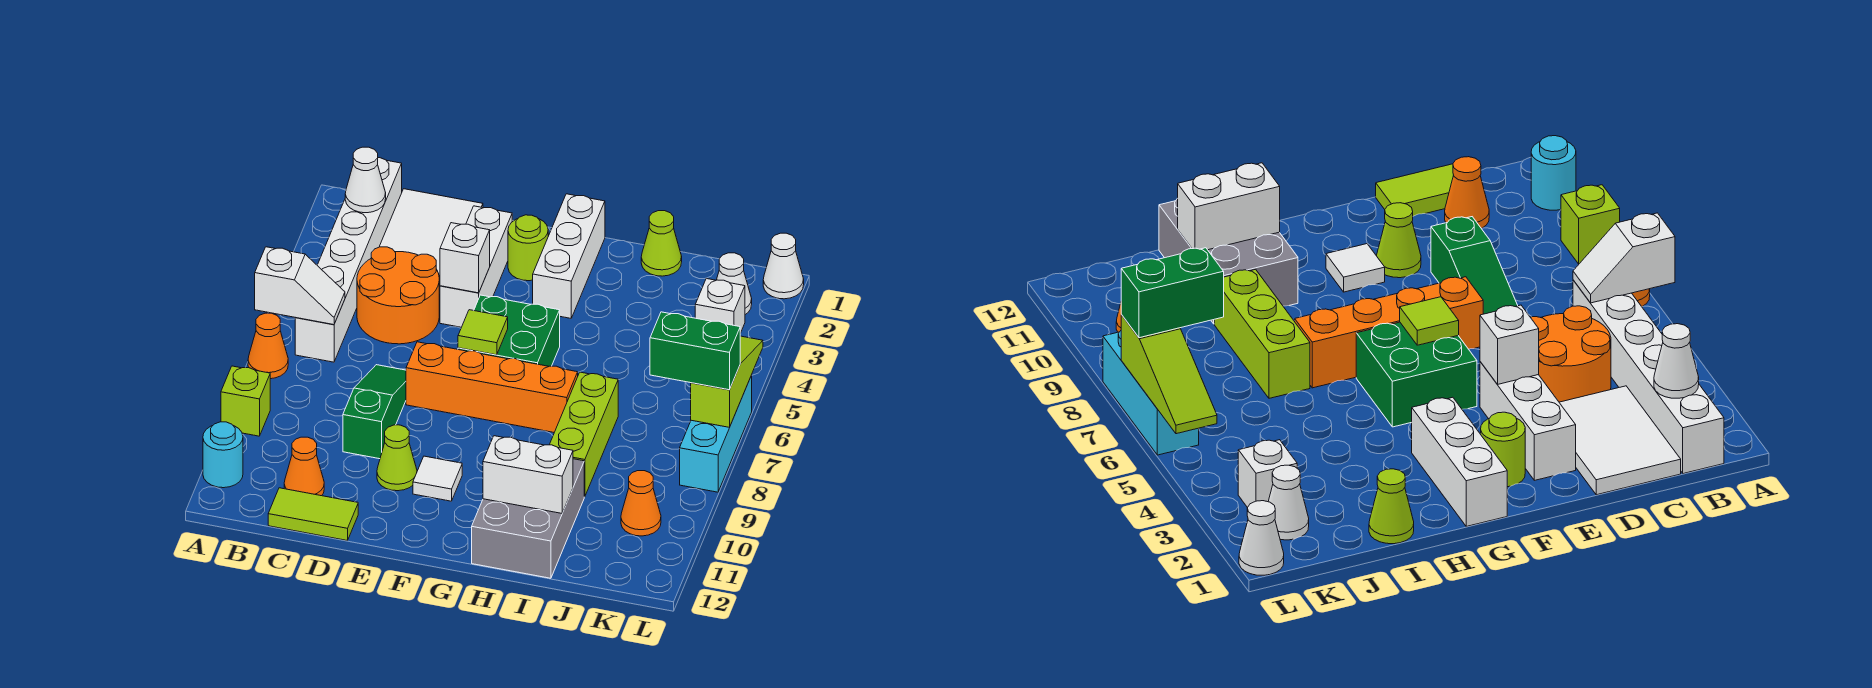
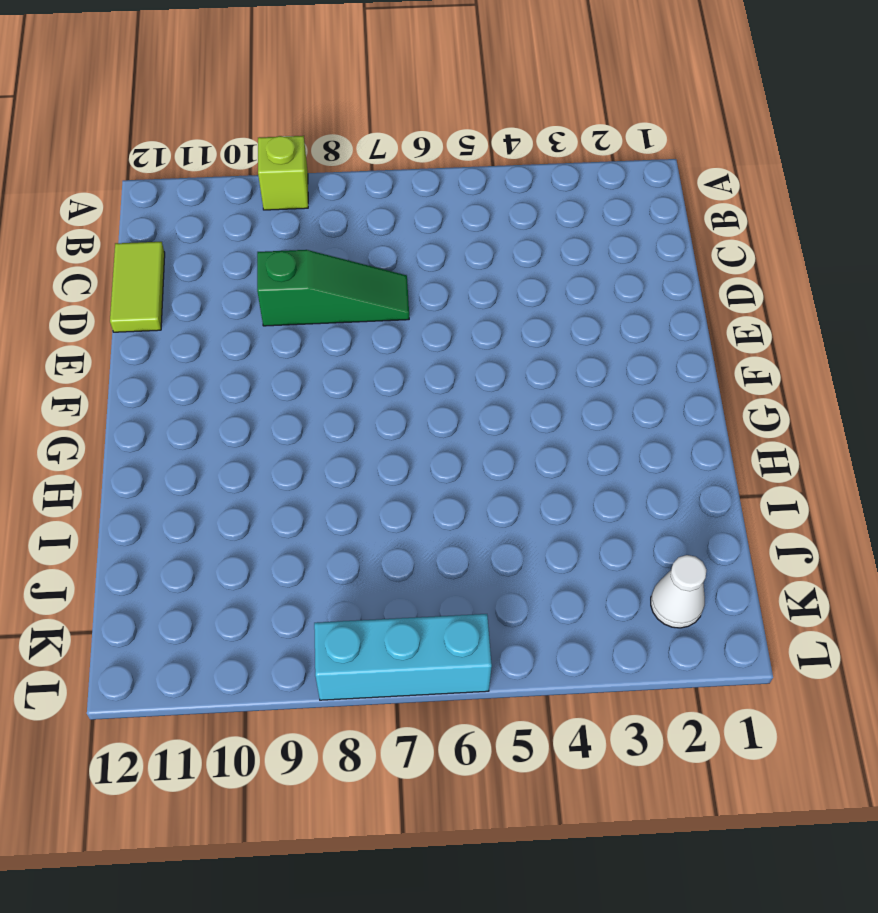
none -> orange cone A7 level 1
none -> cyan round brick A11 level 1
none -> white brick B1:B6 level 1
none -> white tile C1:D3 level 1

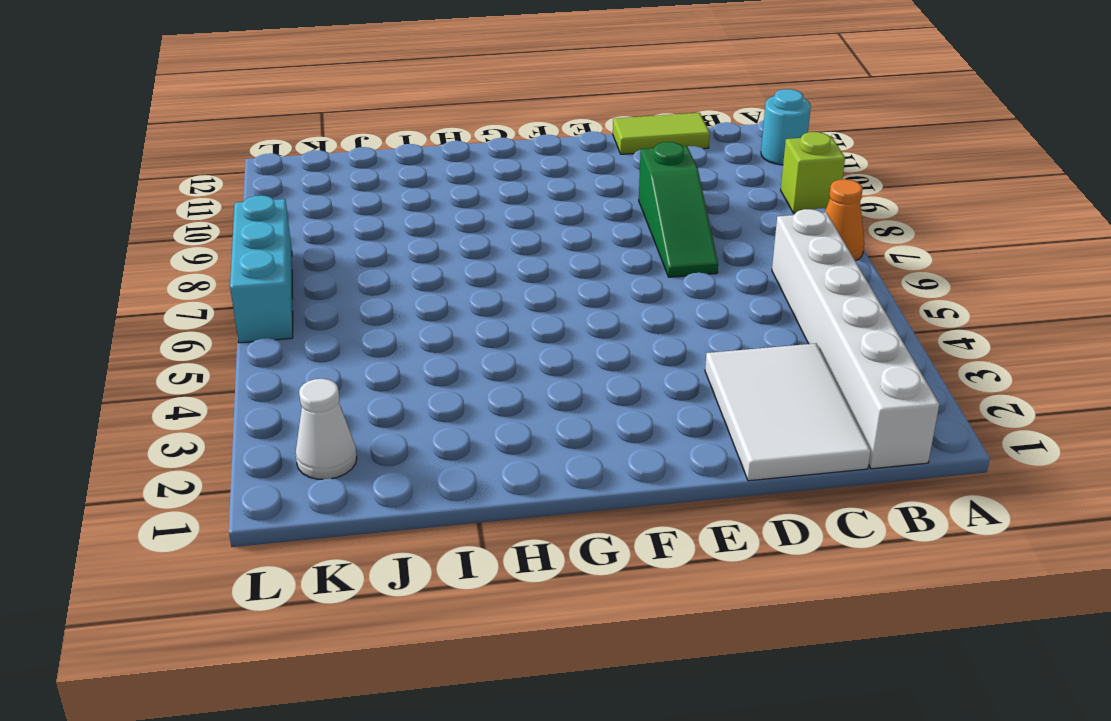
none -> orange round brick C4:D5 level 1
none -> orange cone C11 level 1
none -> white brick E2:E4 level 1
none -> orange brick E7:H7 level 1

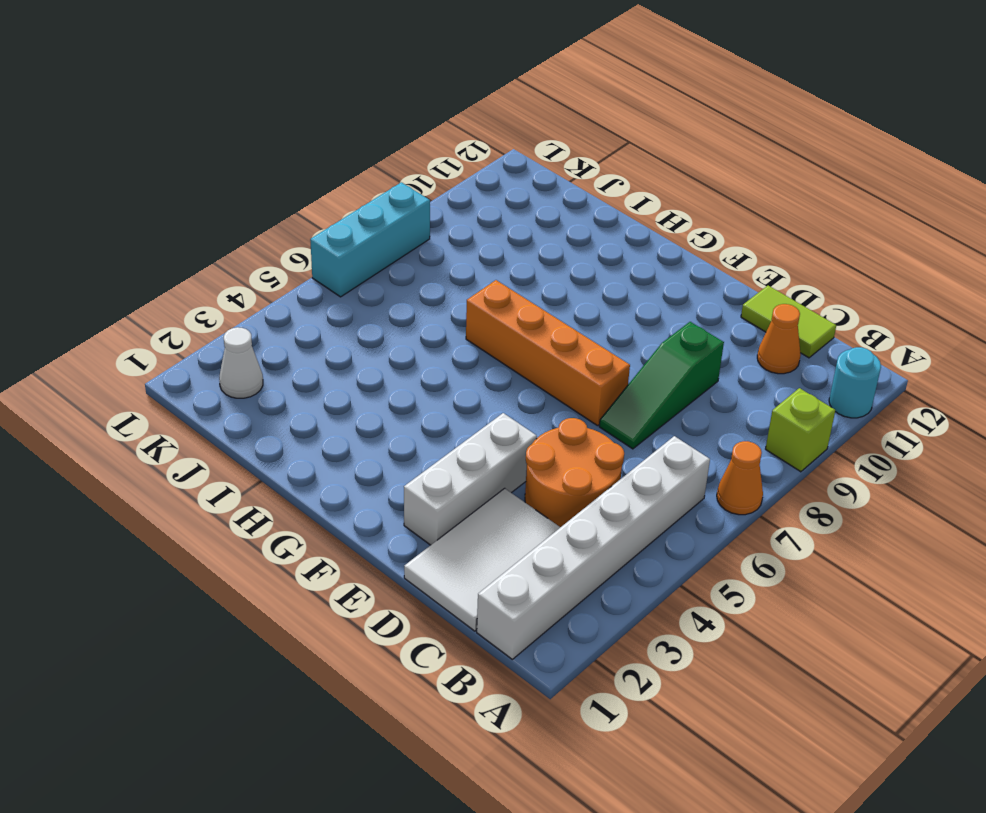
none -> lime cone E10 level 1
none -> lime round brick F2 level 1
none -> green brick F5:G6 level 1
none -> white tile F10 level 1

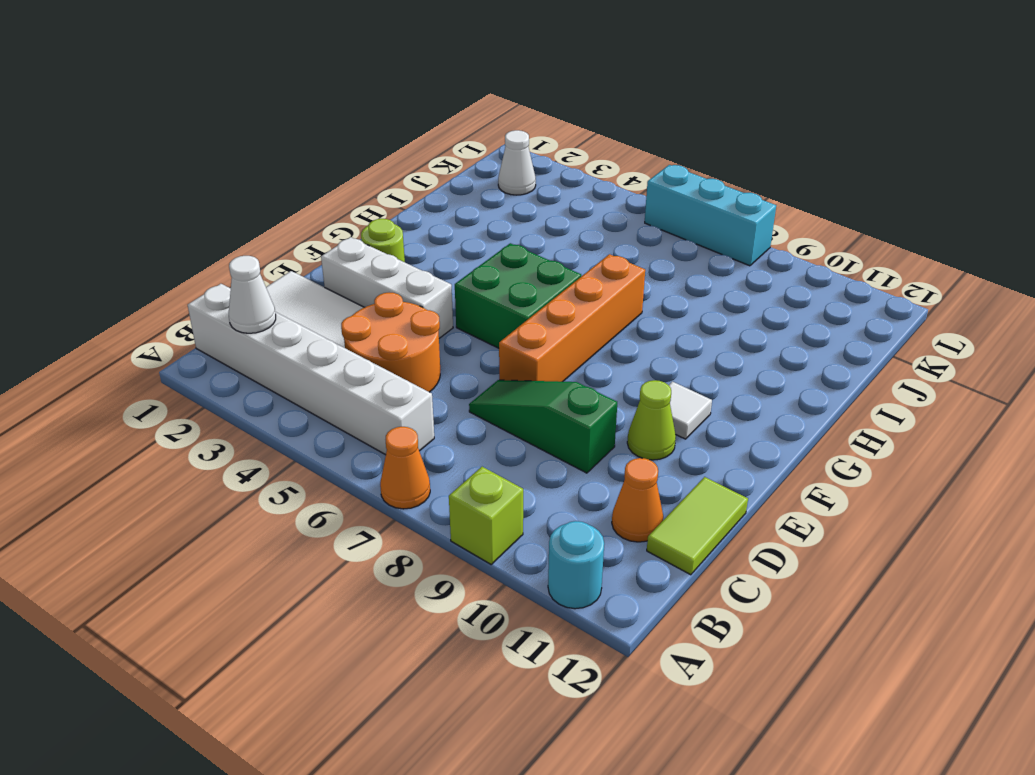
none -> white brick G1:G3 level 1
none -> grey brick H10:I12 level 1
none -> lime cone I1 level 1
none -> lime brick I7:I9 level 1

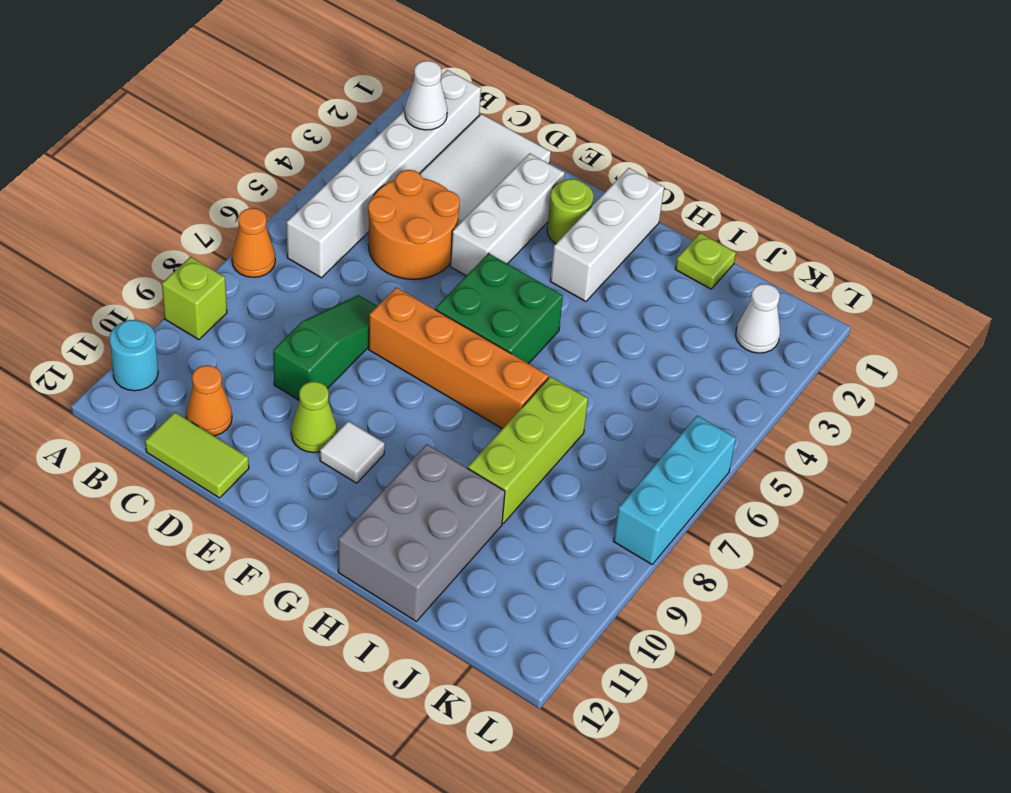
lime plate I1 level 1 -> lime cone I1 level 1
none -> white brick K3 level 1
none -> orange cone K10 level 1
none -> white cone L1 level 1
none -> white slope A6:B6 level 2 top A

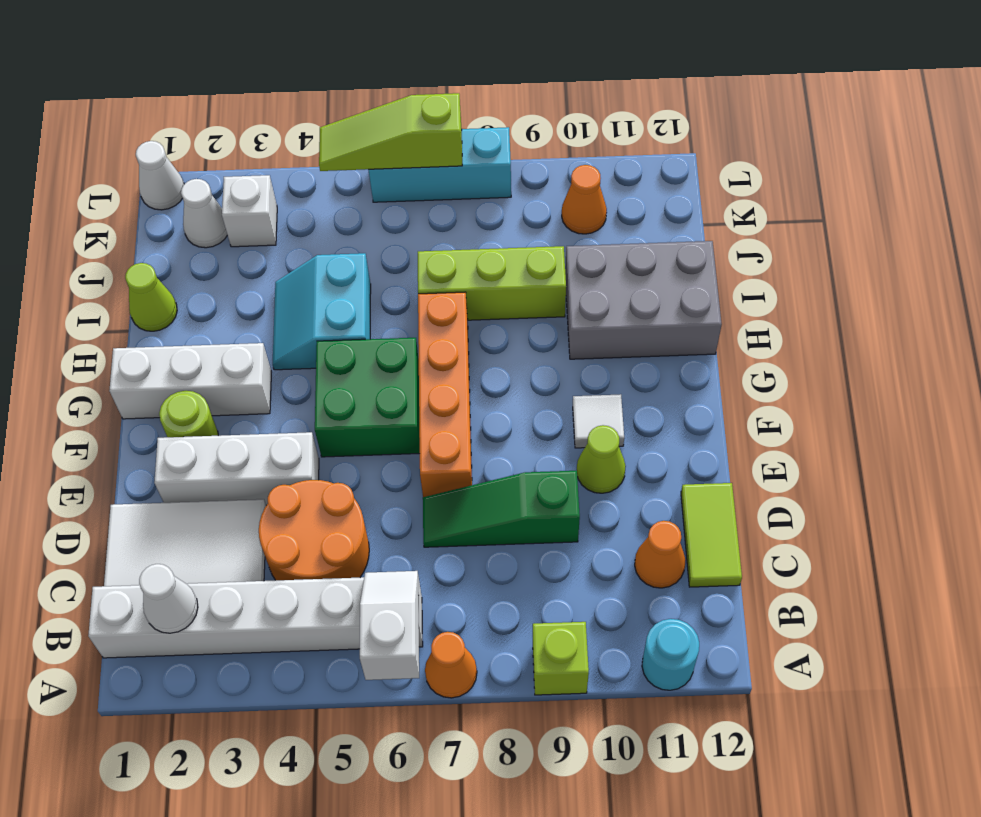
cyan slope H4:I5 level 1 top 5 -> none
none -> white brick E4 level 2
none -> lime tile F6 level 2
none -> white brick H11:I11 level 2
none -> green brick K7:L7 level 3

